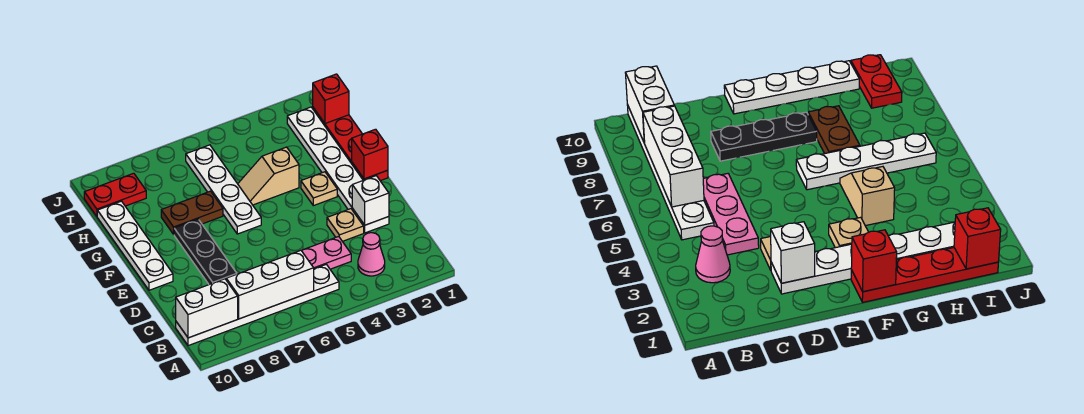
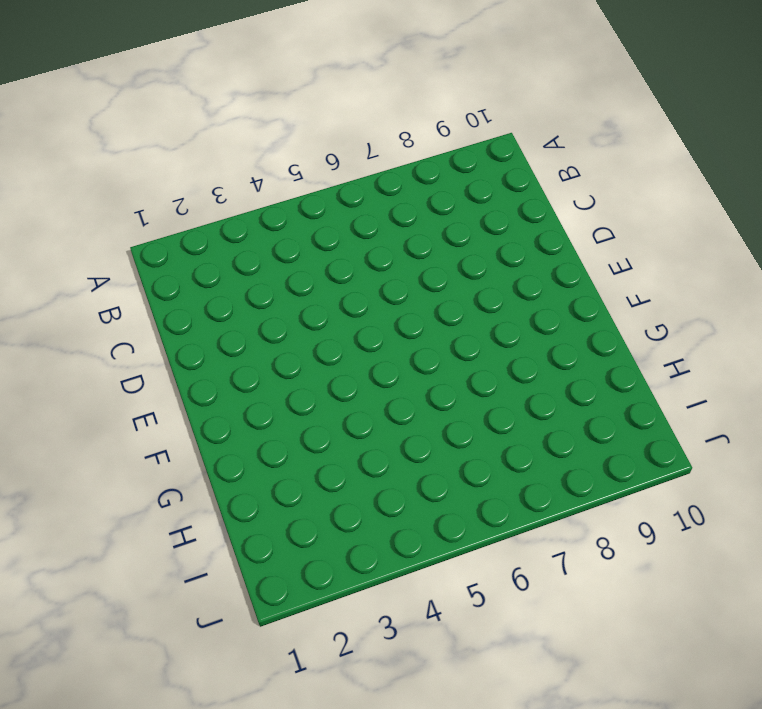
none -> pink cone B3 level 1
none -> white plate B5:B10 level 1
none -> pink plate C4:C6 level 1

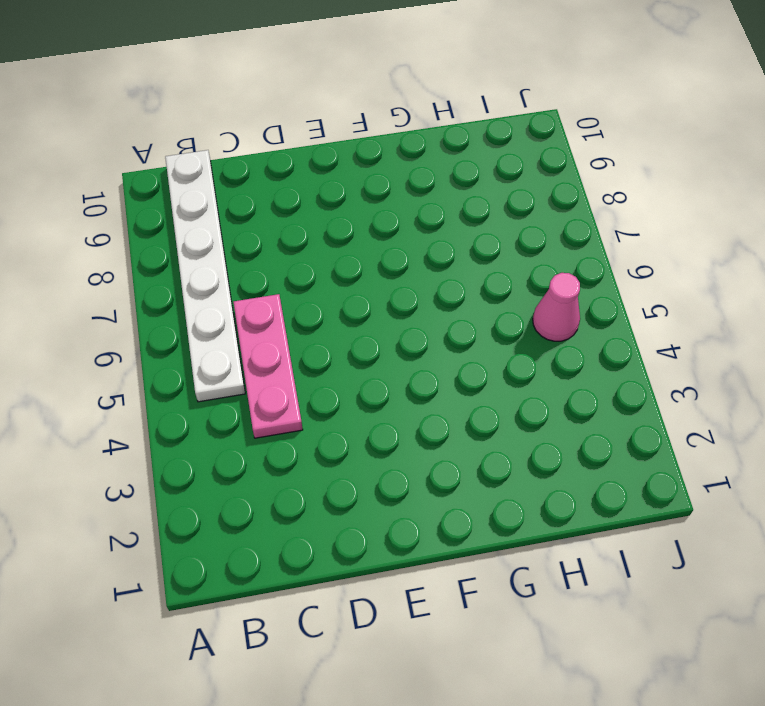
pink cone I5 level 1 -> pink cone B3 level 1
none -> white plate D2:I2 level 1
none -> tan plate D3 level 1
none -> black plate D8:F8 level 1

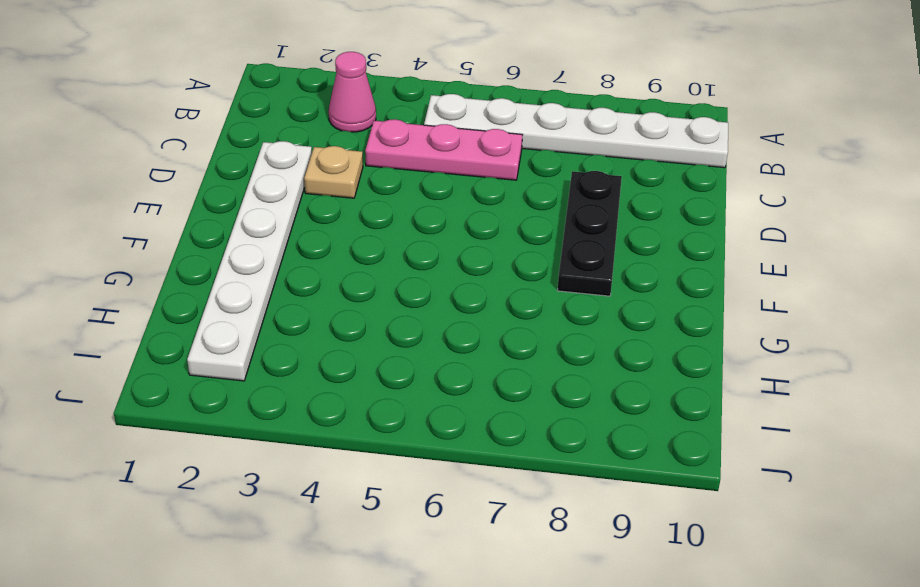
none -> white plate E10:H10 level 1
none -> red plate F1:I1 level 1
none -> tan plate F3 level 1

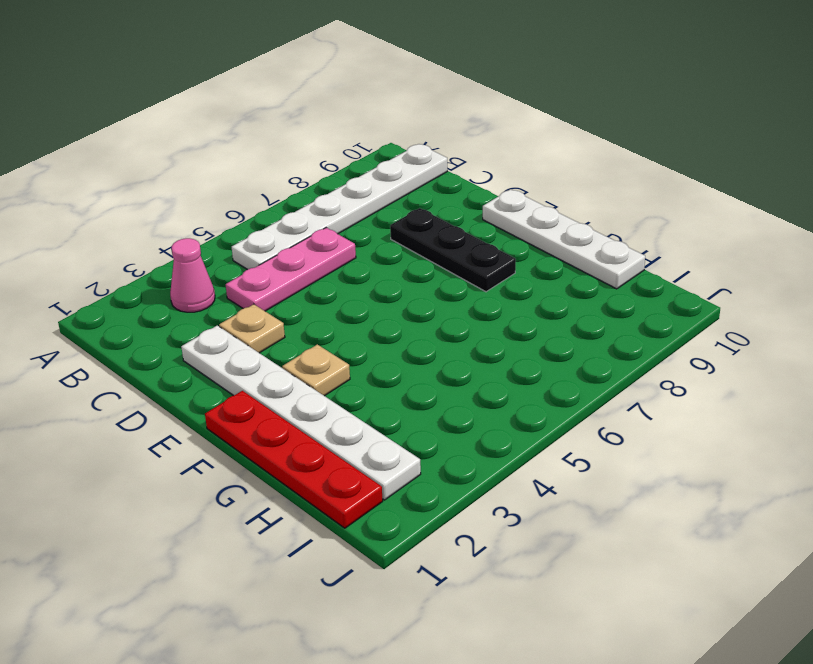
none -> white plate F6:I6 level 1
none -> tan slope G4:G5 level 1 top 4
none -> brown plate G7:G8 level 1

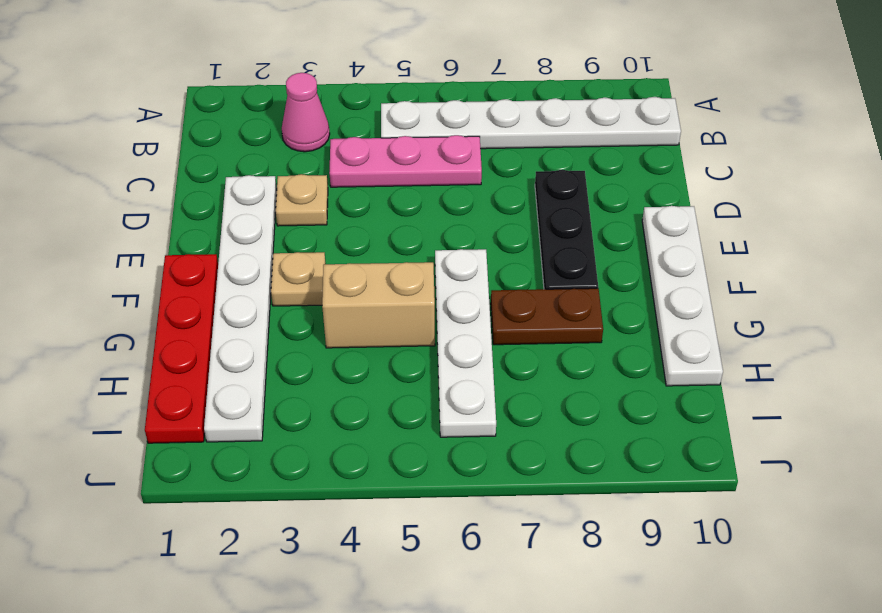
tan brick G4:G5 level 1 -> tan slope G4:G5 level 1 top 4
none -> red plate I9:I10 level 1
none -> white brick B6:B8 level 2
none -> white brick B9:B10 level 2

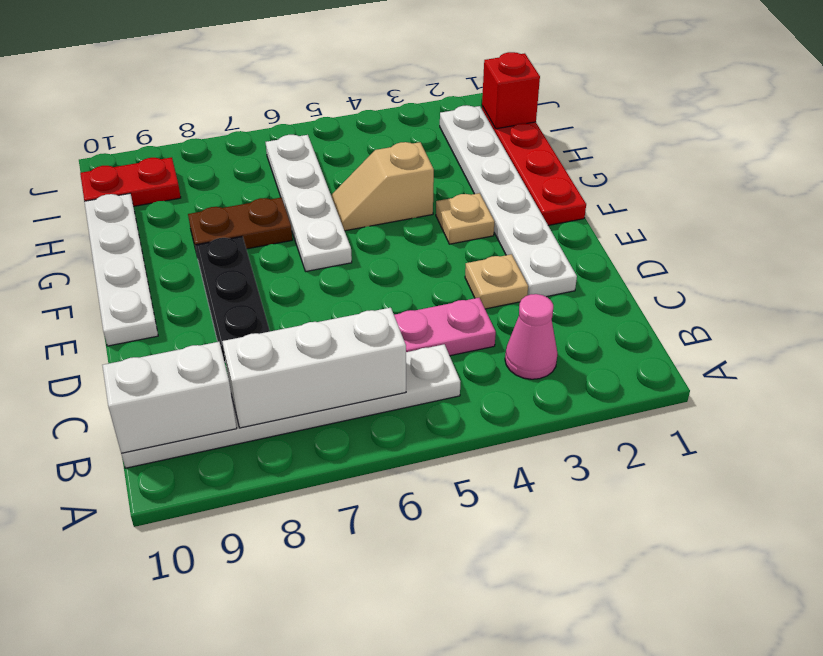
none -> white brick D2 level 2
none -> red brick F1 level 2

